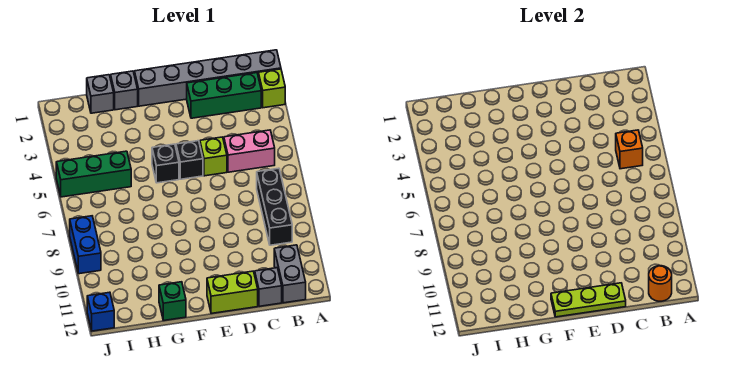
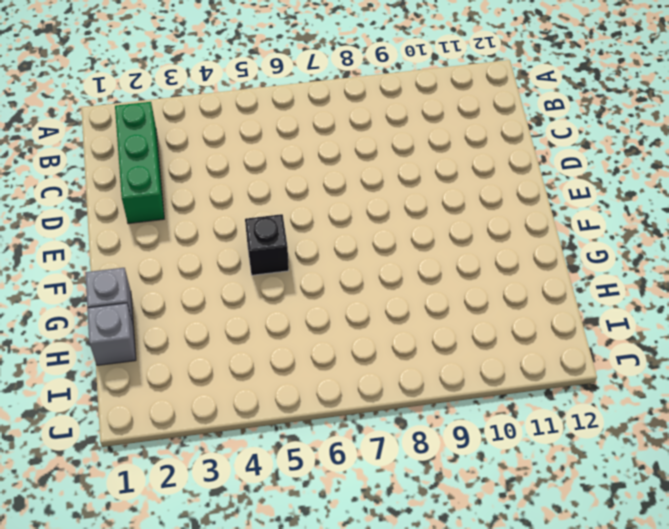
none -> grey brick A1:F1 level 1
none -> lime brick A2 level 1
none -> pink brick B5:C5 level 1

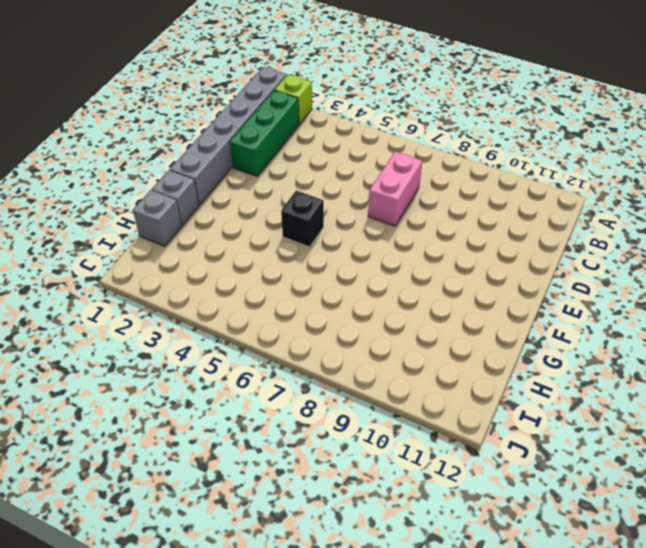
pink brick C7:D7 level 1 -> pink brick B5:C5 level 1
none -> black brick B7:B9 level 1
none -> grey brick B11:B12 level 1
none -> grey brick C12 level 1

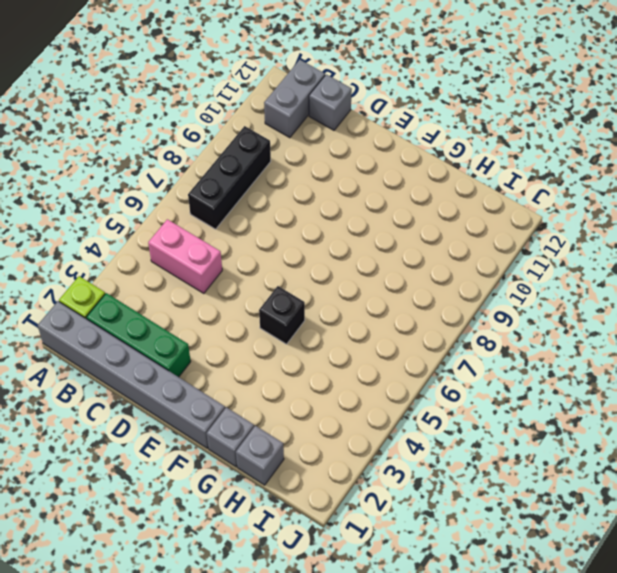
none -> lime brick D5 level 1
none -> lime brick D12:E12 level 1
none -> black brick E5 level 1

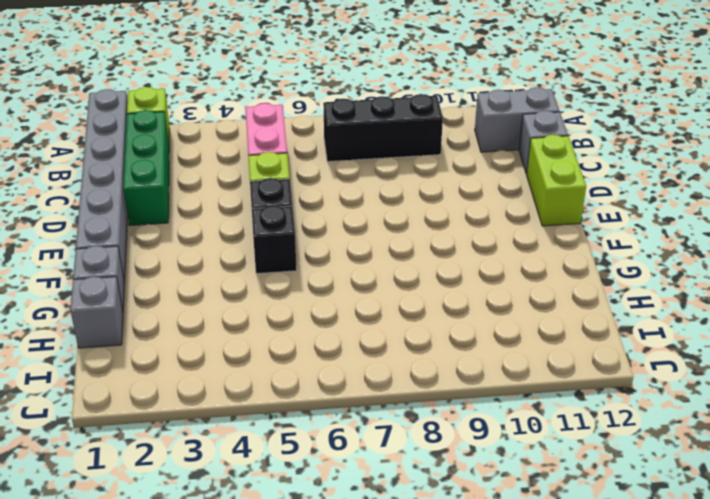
none -> green brick G12 level 1
none -> green brick H5:J5 level 1
none -> blue brick J8:J9 level 1

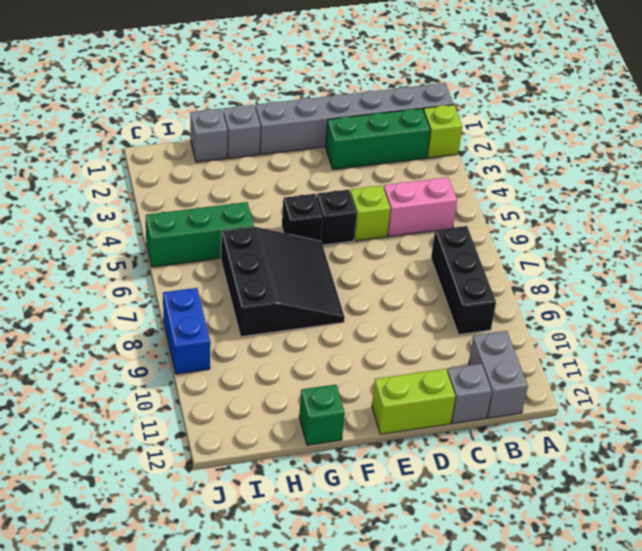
black slope F6:H8 level 1 top H -> none
none -> blue brick J12 level 1
none -> orange brick B5 level 2
none -> orange round brick B12 level 2

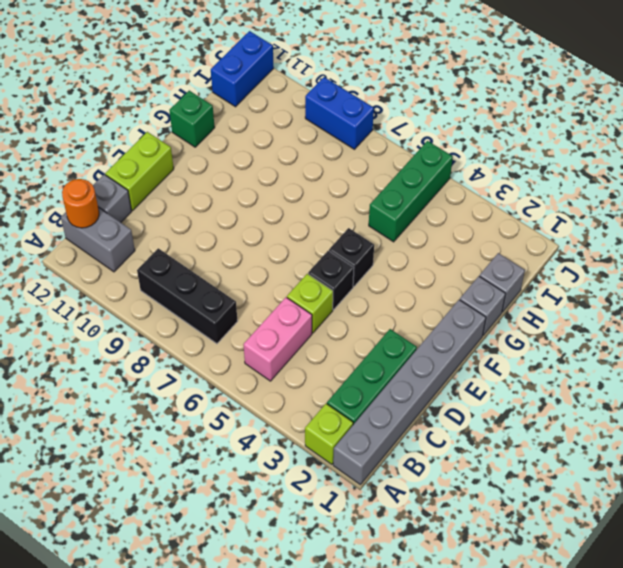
blue brick I12:J12 level 1 -> blue brick J12 level 1
none -> orange brick B5 level 2
none -> lime plate D12:F12 level 2

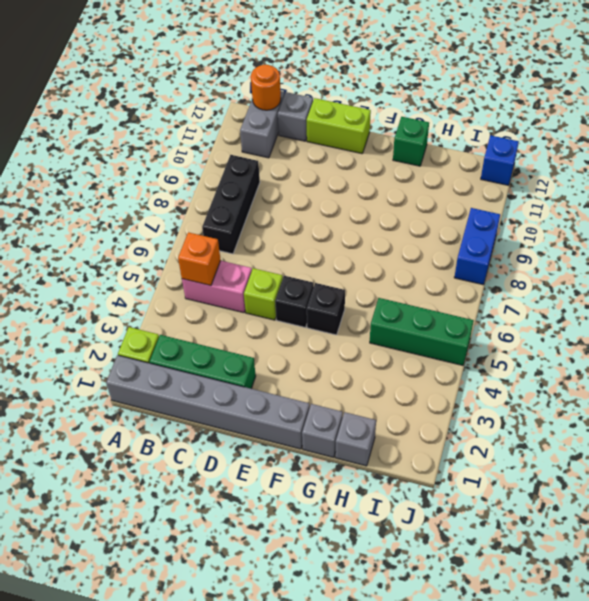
none -> lime plate D12:F12 level 2

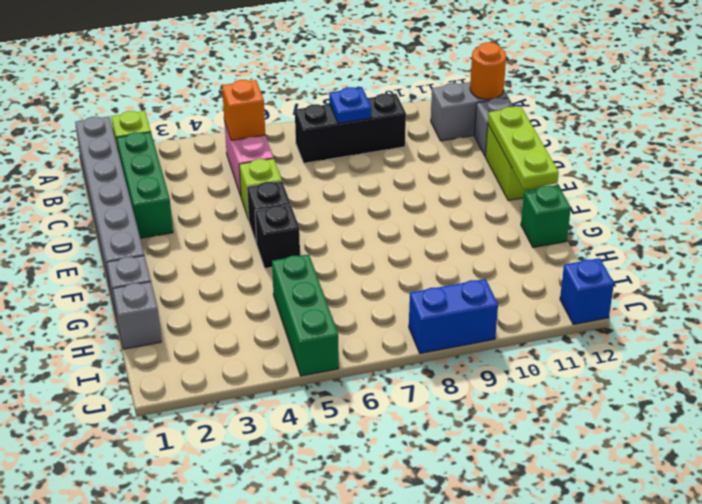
blue plate B8 level 2 -> none

